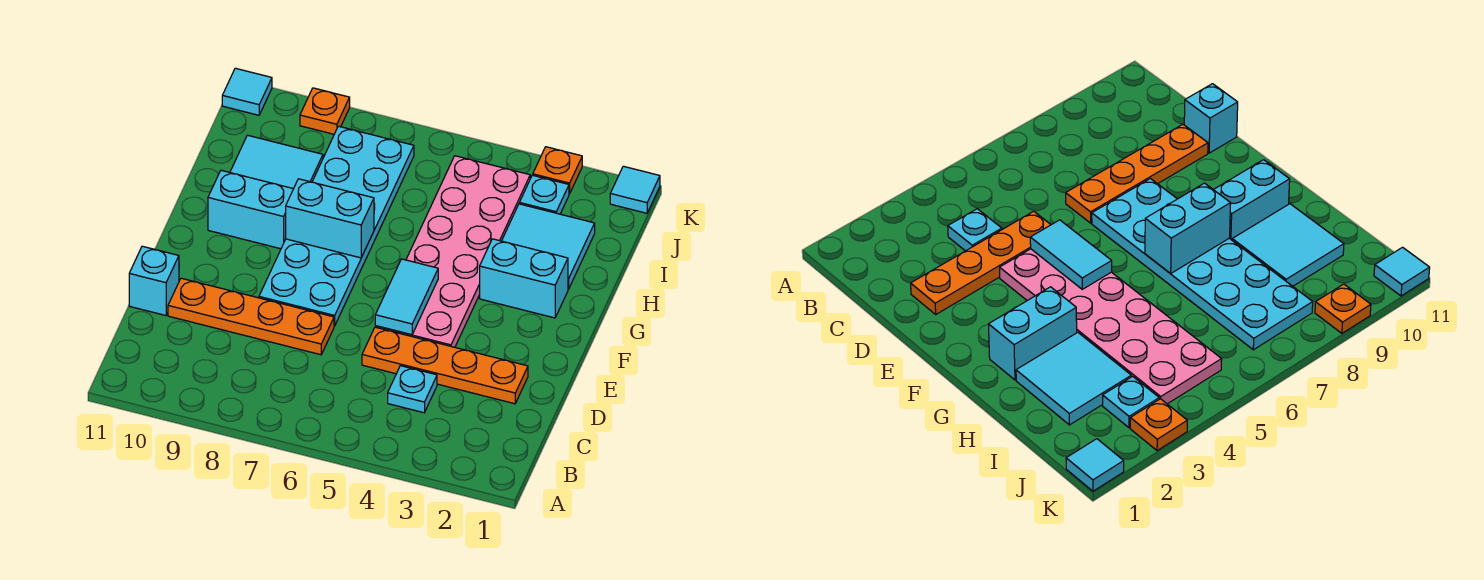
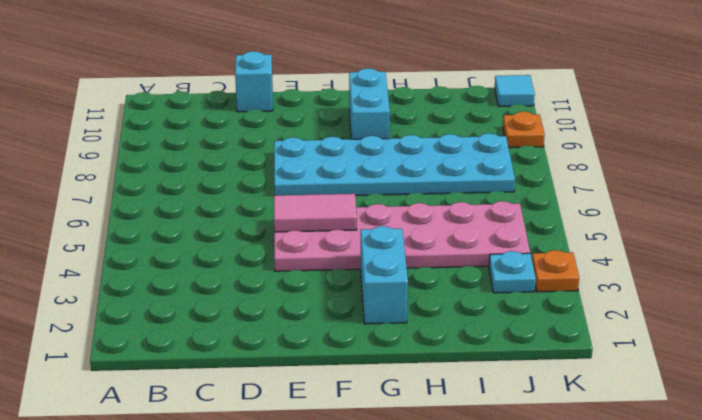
pink tile E5:F5 level 2 -> cyan tile E5:F5 level 2
none -> cyan plate C4 level 1
none -> orange plate D2:D5 level 1
none -> orange plate D7:D10 level 1

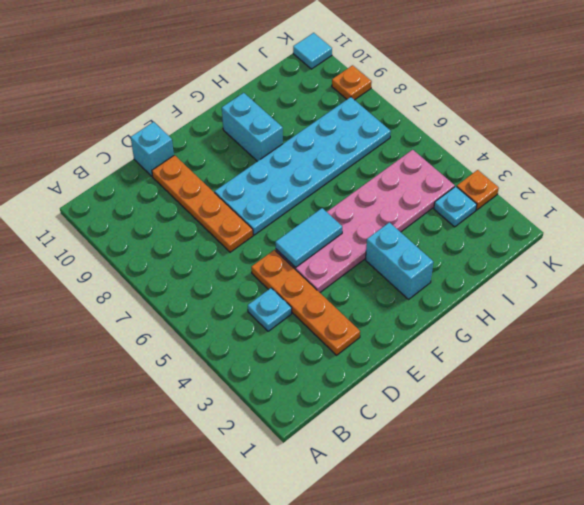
none -> cyan tile H2:I3 level 1
none -> cyan tile H9:I10 level 1
none -> cyan tile K1 level 1

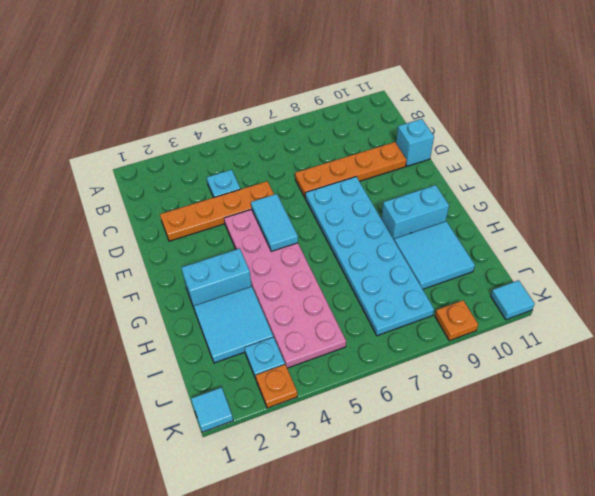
none -> cyan brick G7:G8 level 2

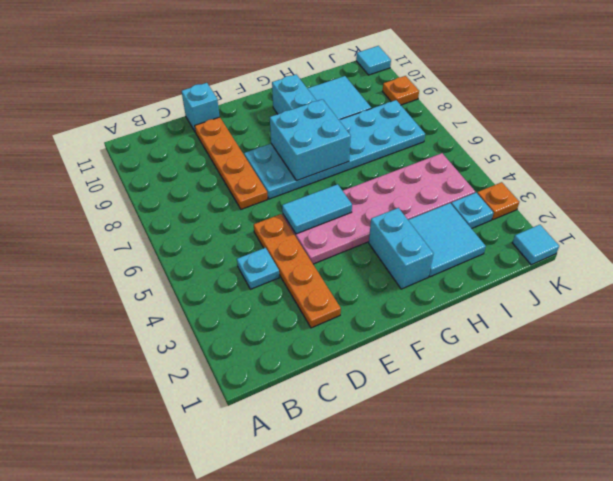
cyan brick F7:G8 level 2 -> cyan brick G7:G8 level 2

